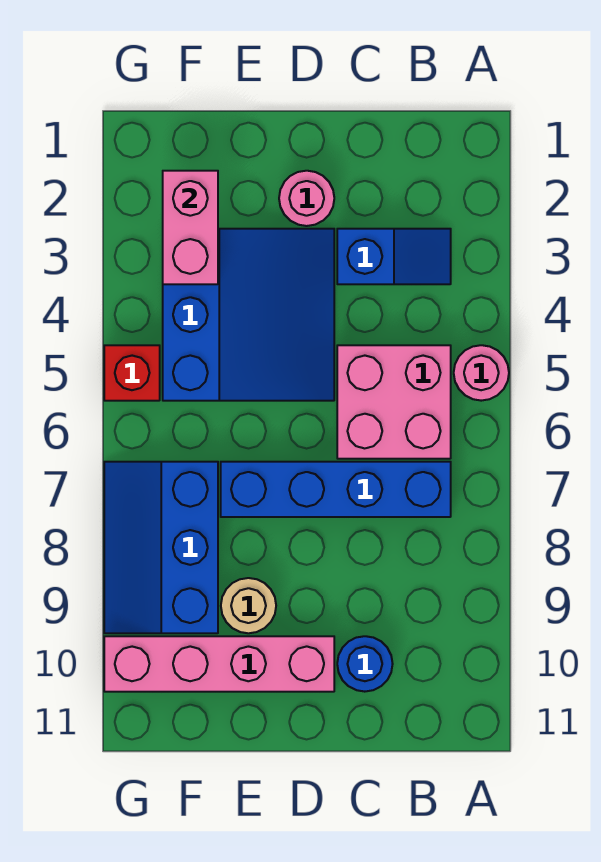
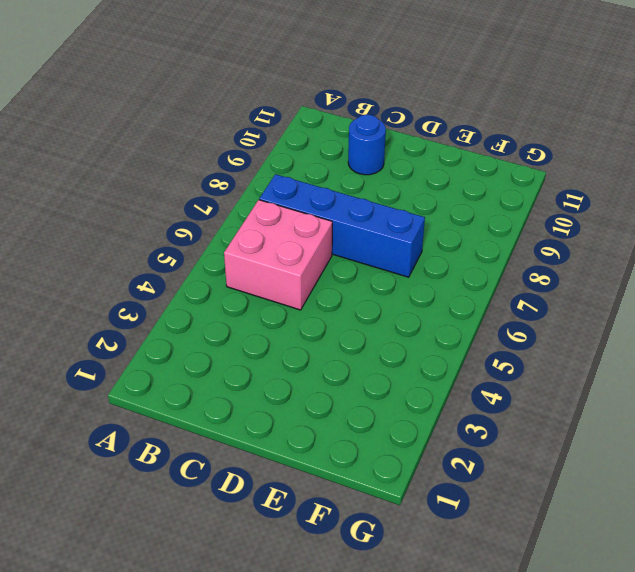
none -> pink round brick A5 level 1
none -> blue slope B3:C3 level 1 top C
none -> pink round brick D2 level 1

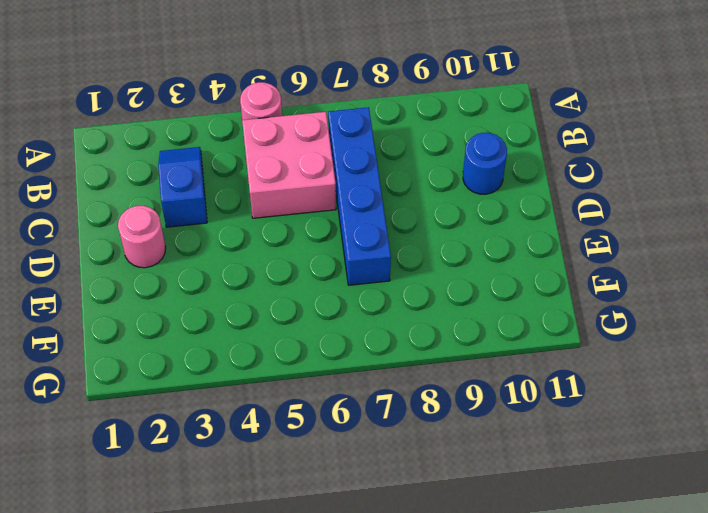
none -> blue slope D3:F5 level 1 top F
none -> pink brick D10:G10 level 1
none -> tan round brick E9 level 1

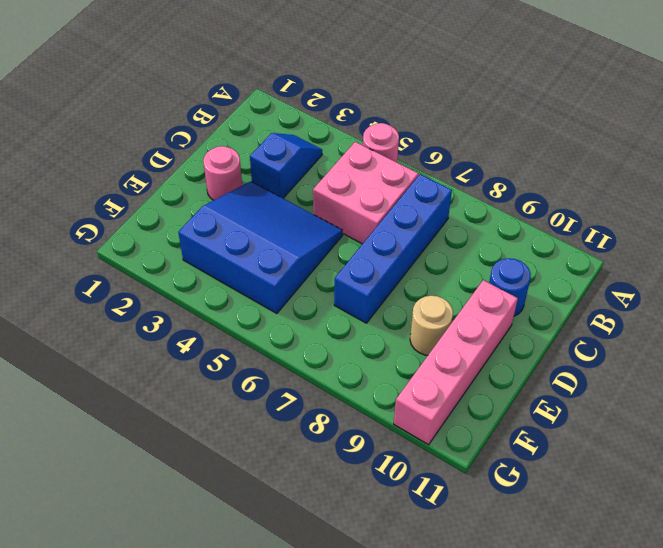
none -> blue slope F7:G9 level 1 top F
none -> red brick G5 level 1
none -> pink brick F2:F3 level 2

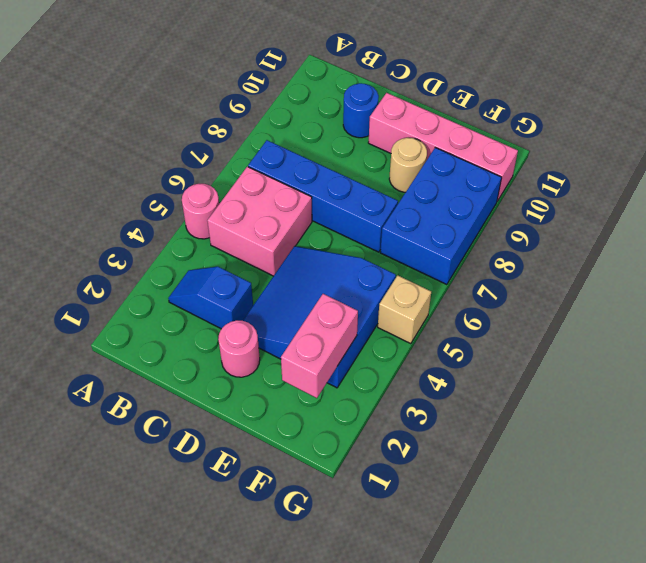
blue brick F7:G9 level 1 -> blue slope F7:G9 level 1 top F
tan brick G5 level 1 -> red brick G5 level 1

